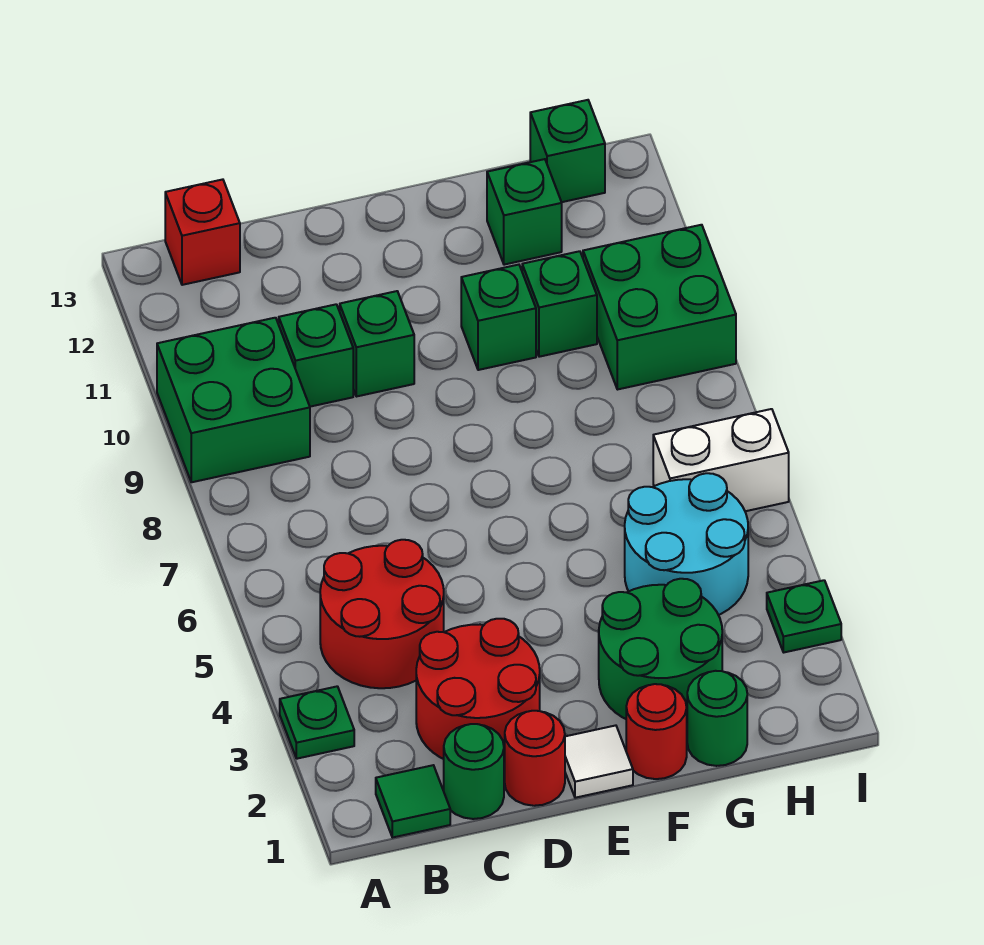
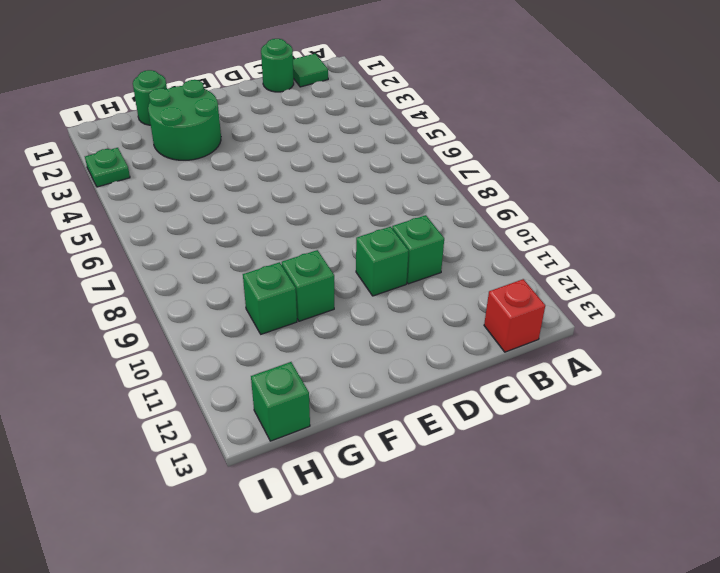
none -> green plate A3 level 1
none -> green brick A9:B10 level 1
none -> red round brick B4:C5 level 1

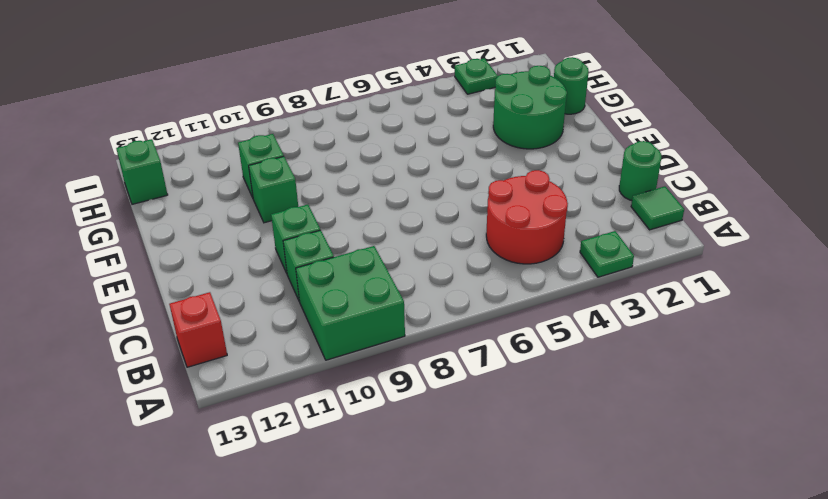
none -> red round brick C2:D3 level 1
none -> red round brick D1 level 1
none -> white tile E1 level 1

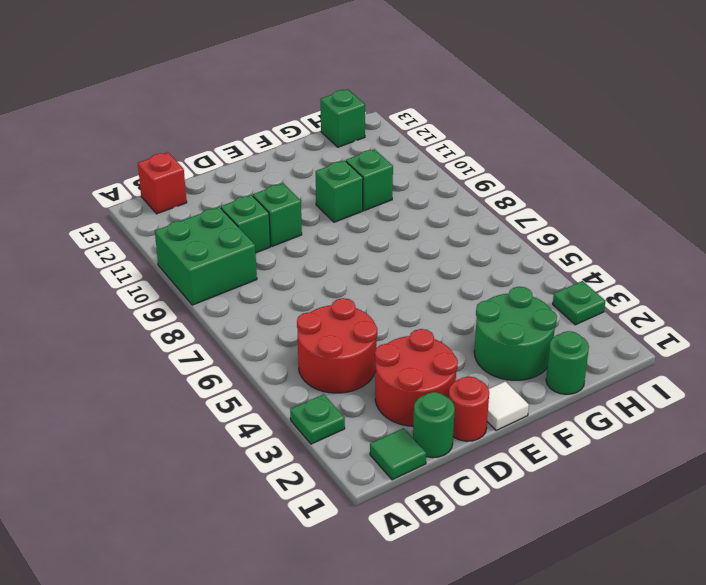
none -> red round brick F1 level 1
none -> cyan round brick G4:H5 level 1
none -> green brick G12 level 1

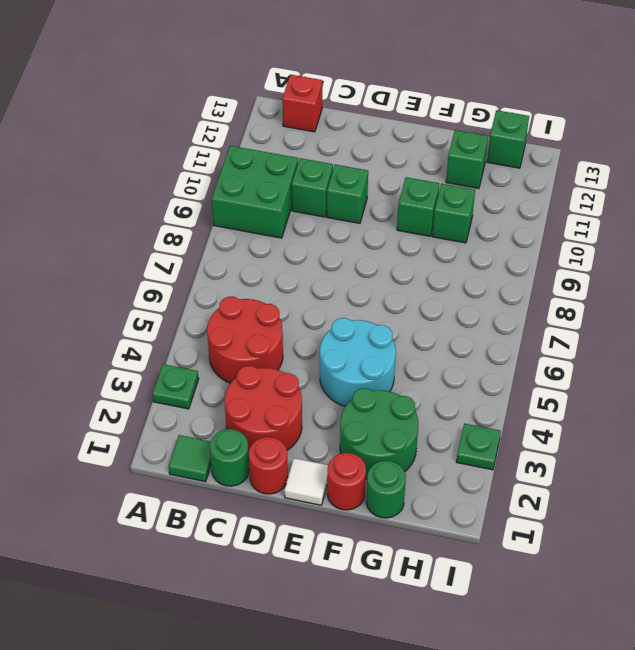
cyan round brick E4:F5 level 1 -> cyan round brick G4:H5 level 1
none -> white brick H6:I6 level 1
none -> green brick H9:I10 level 1

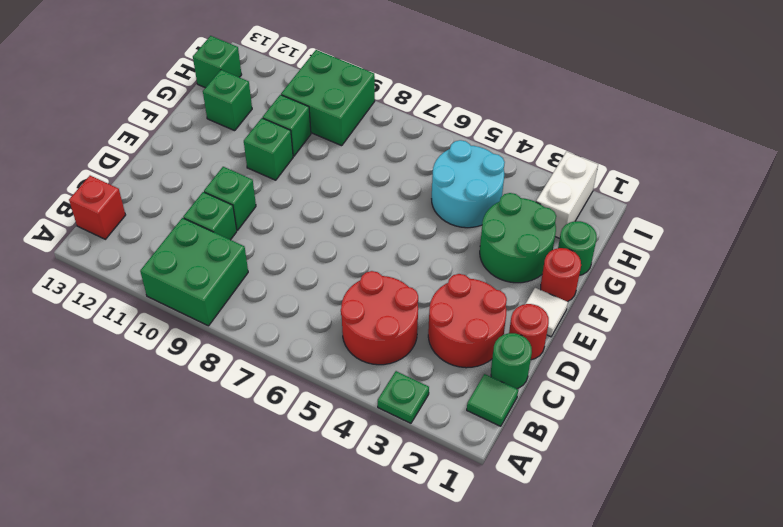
white brick H2:I2 level 1 -> white brick H6:I6 level 1
none -> green plate I3 level 1

